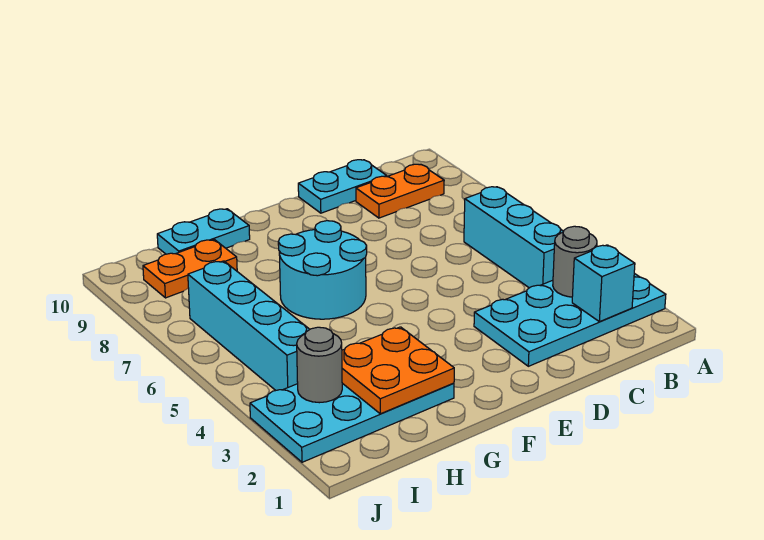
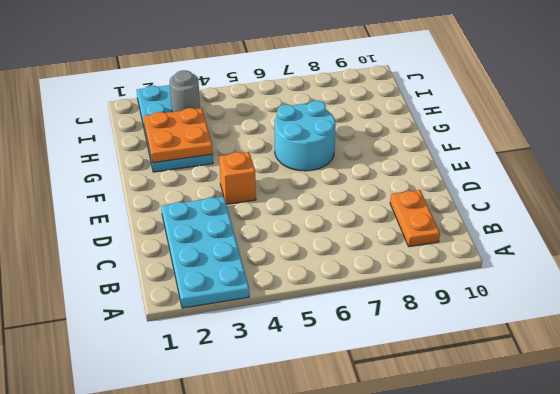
orange brick E4 level 1 -> none
none -> cyan brick B4:B6 level 1
none -> cyan plate C10:D10 level 1
none -> cyan plate G10:H10 level 1

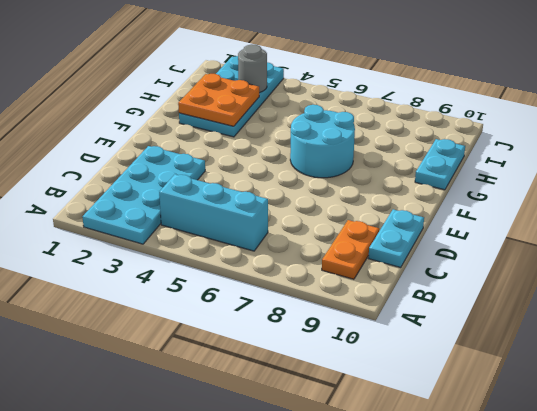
none -> orange plate H9:I9 level 1
none -> cyan brick I4:I7 level 1
none -> cyan brick B2 level 2

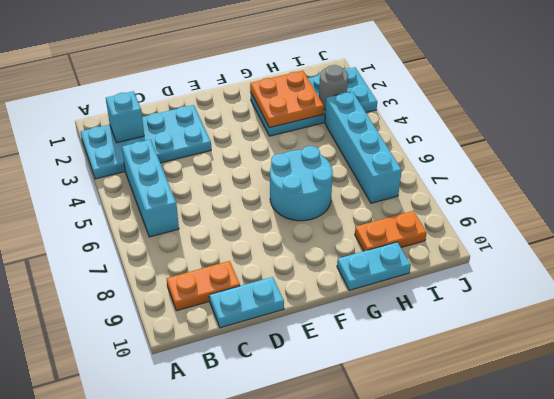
none -> grey round brick B3 level 2

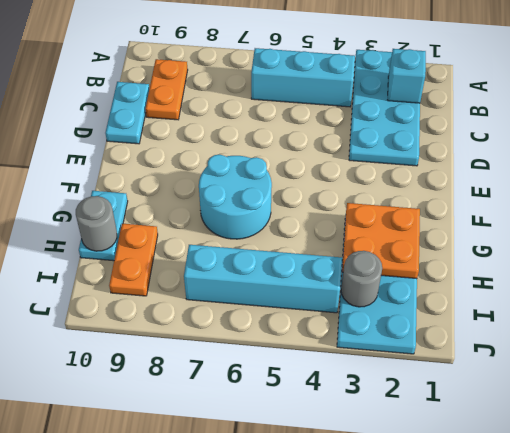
grey round brick H10 level 2 -> grey round brick B3 level 2

